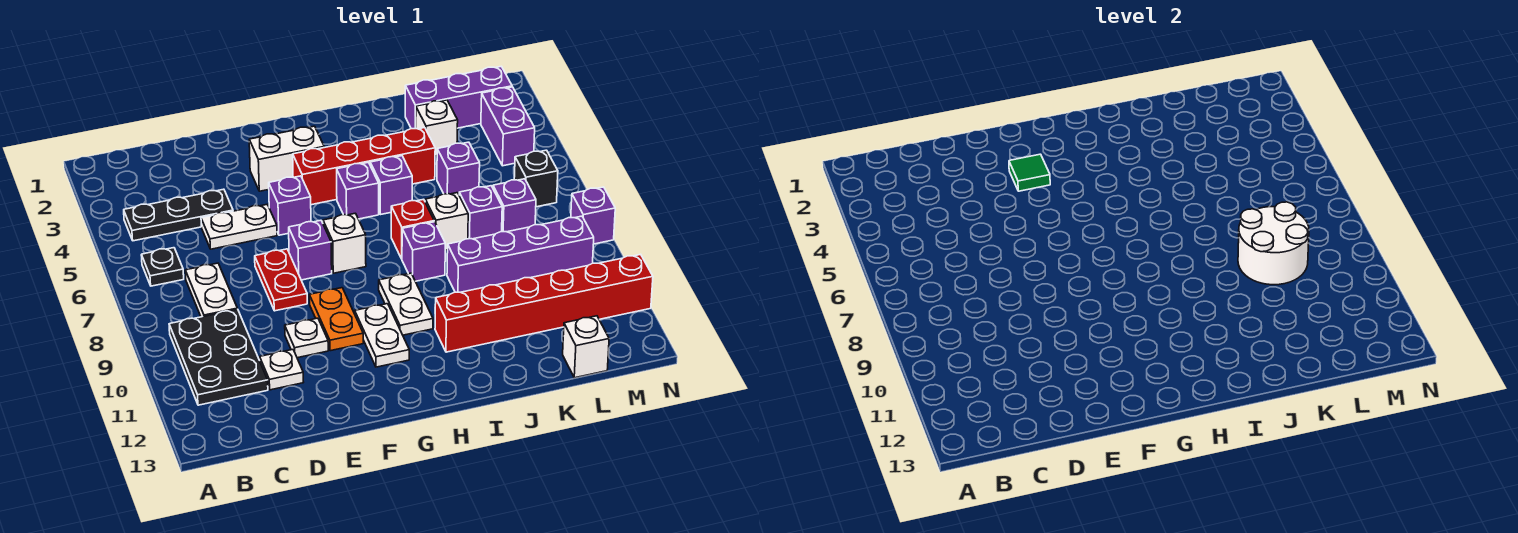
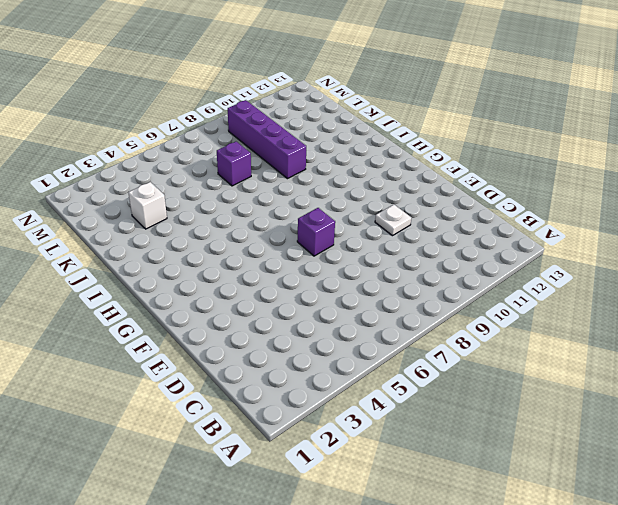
none -> black plate B4:D4 level 1
none -> black plate B6 level 1
none -> black plate B9:C11 level 1
none -> white plate C7:C8 level 1

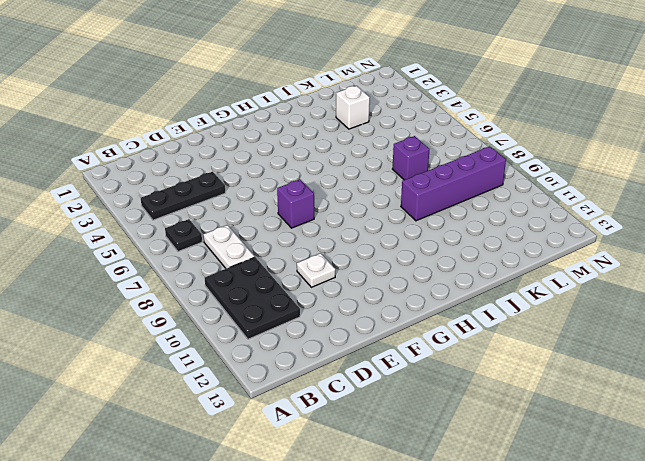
none -> white plate D5:E5 level 1
none -> white plate D11 level 1
none -> red plate E7:E8 level 1
none -> white brick F3:G3 level 1

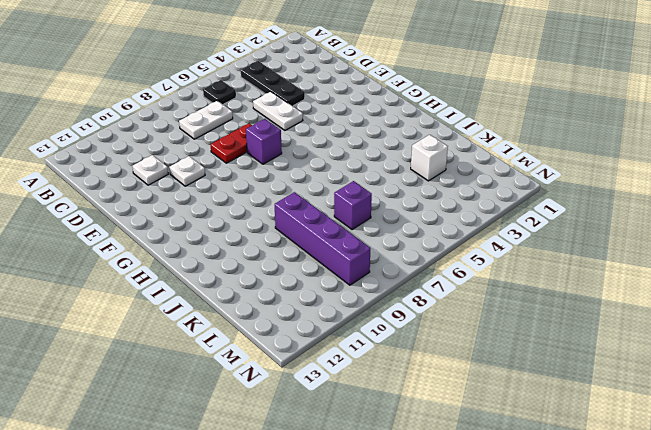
none -> black plate B9:C11 level 1
none -> white brick F3:G3 level 1
none -> purple brick F5 level 1
none -> orange plate F9:F10 level 1

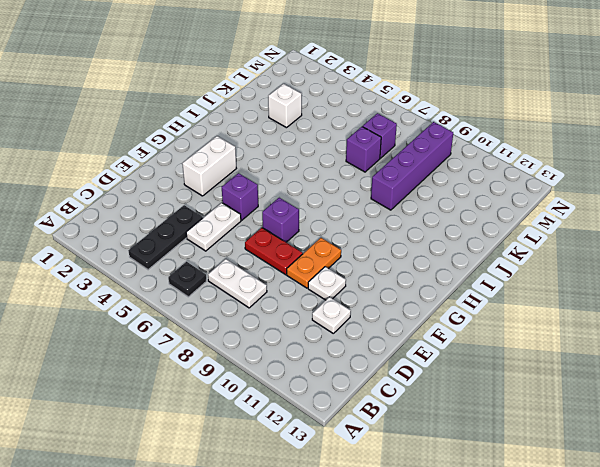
orange plate E9:F9 level 1 -> orange plate F9:F10 level 1
none -> black plate B9:C11 level 1
none -> red brick G4:J4 level 1
none -> white brick G7 level 1
none -> white plate G10:G11 level 1

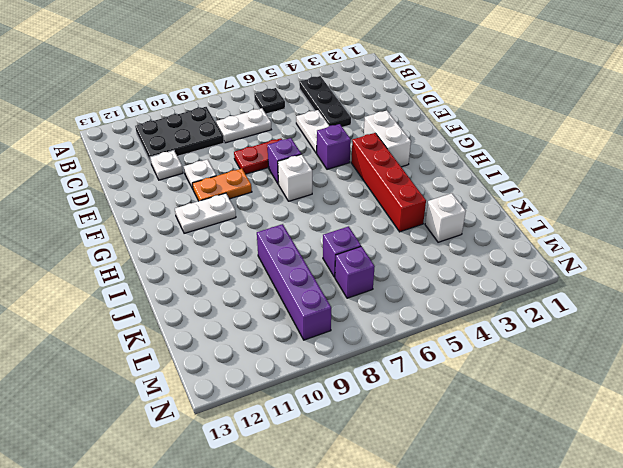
none -> purple brick H5 level 1
none -> white plate H9:H10 level 1
none -> purple brick I5 level 1
none -> red brick I7 level 1

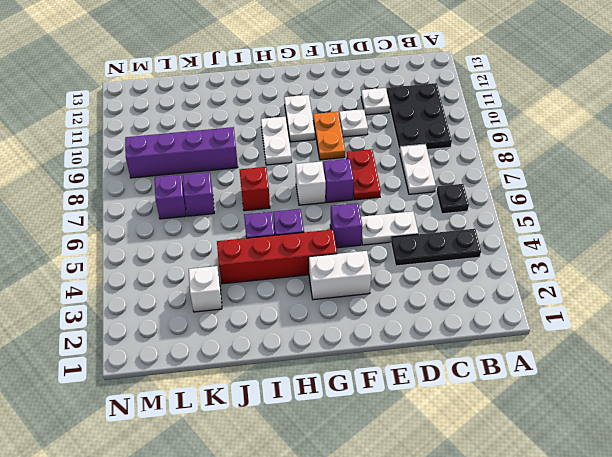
none -> purple brick I8 level 1
none -> red brick I11:N11 level 1
none -> white brick J7 level 1
none -> purple brick K2:M2 level 1

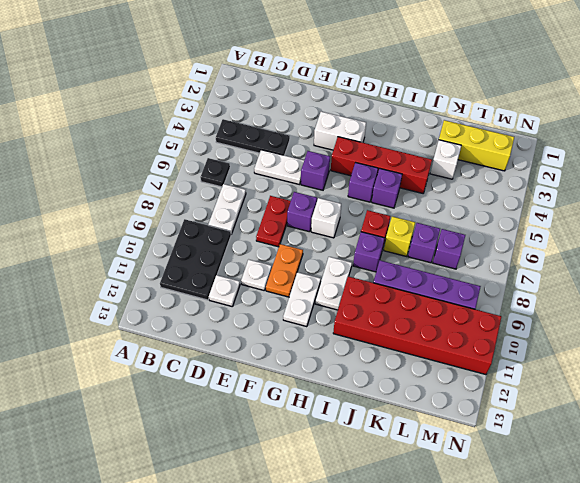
red brick I10:N11 level 1 -> red brick I11:N11 level 1
yellow brick J7 level 1 -> white brick J7 level 1
yellow brick K2:M2 level 1 -> purple brick K2:M2 level 1
none -> purple brick K5 level 1
none -> white brick L13 level 1
none -> purple brick M3:M4 level 1
none -> black brick M6 level 1

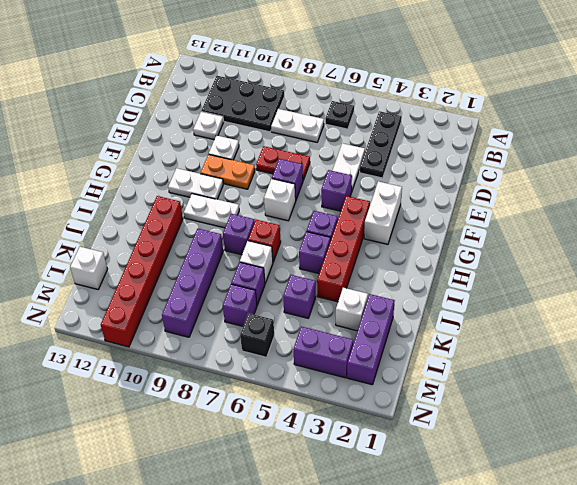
none -> purple brick N8 level 1
none -> green tile F3 level 2
none -> white round brick K8:L9 level 2

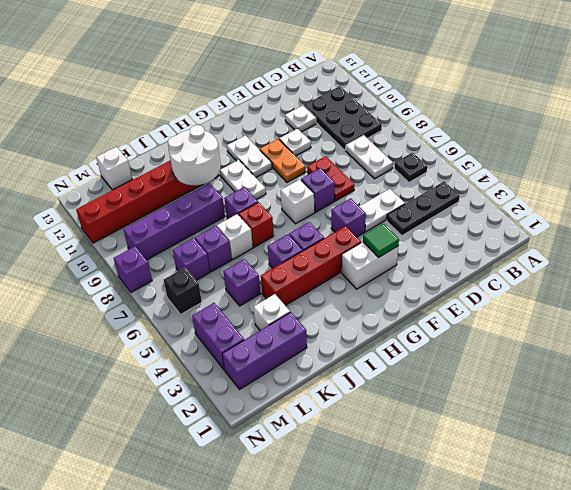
white round brick I10:J11 level 2 -> white round brick K8:L9 level 2

